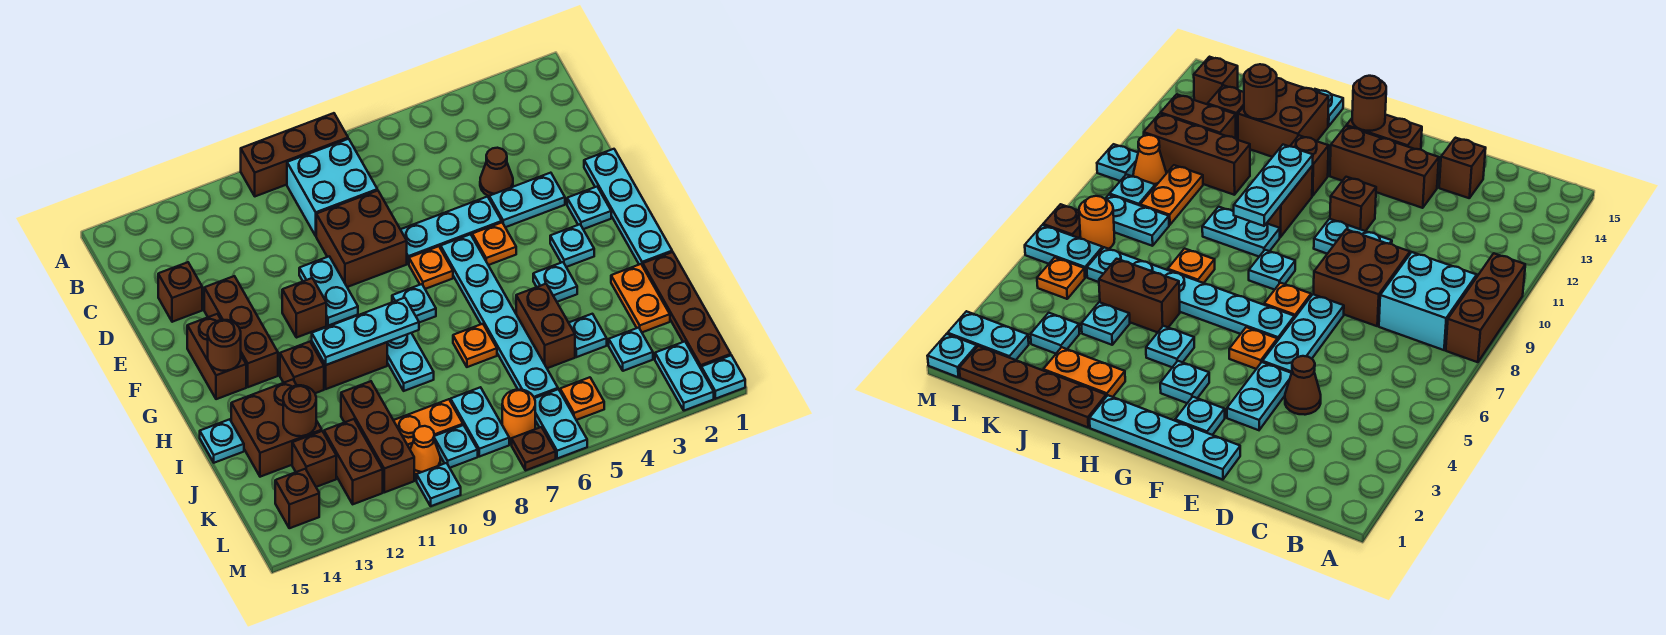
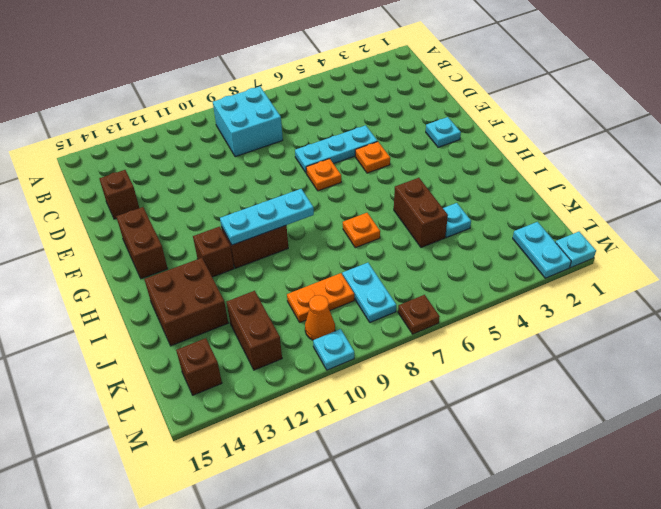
none -> brown brick A8:A10 level 1
none -> brown cone D4 level 1
none -> brown brick D8:E9 level 1
none -> cyan plate E1:H1 level 1

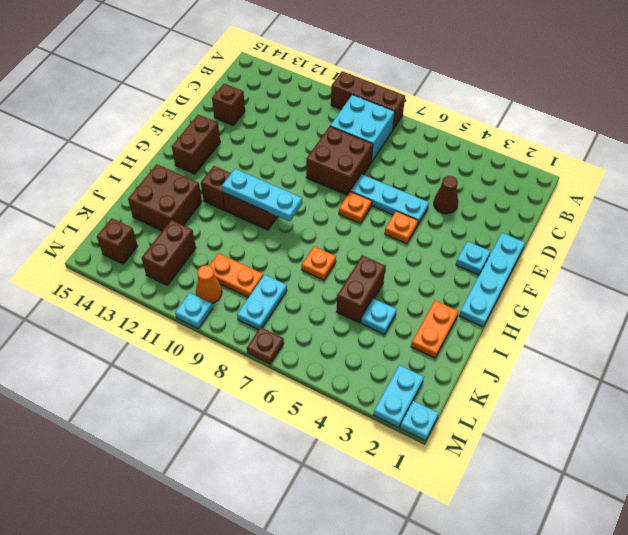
none -> cyan plate E3:E4 level 1
none -> cyan plate E10:F10 level 1
none -> brown brick E13:G13 level 1
none -> cyan plate F6:K6 level 1

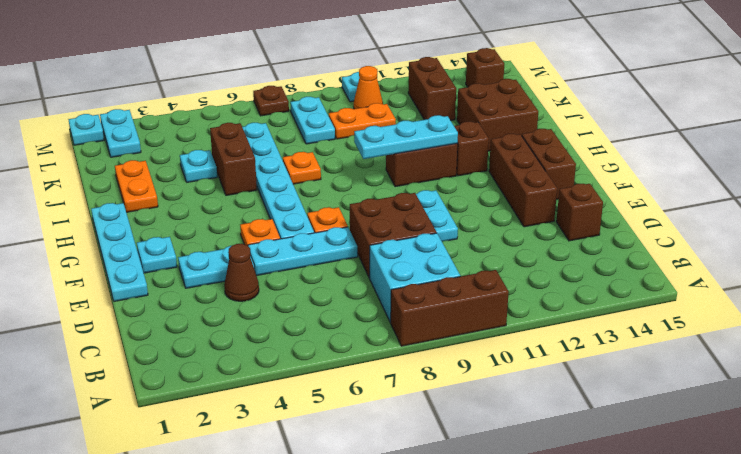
none -> brown brick F11 level 1
none -> cyan plate G3 level 1
none -> cyan plate G8 level 1
none -> cyan plate H4 level 1

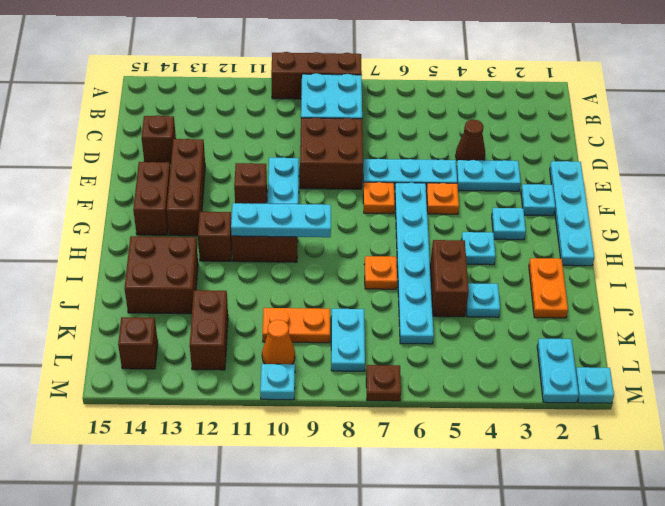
none -> cyan plate G8 level 1
none -> cyan plate H9:I9 level 1
none -> brown plate I1:L1 level 1
none -> cyan plate I15 level 1

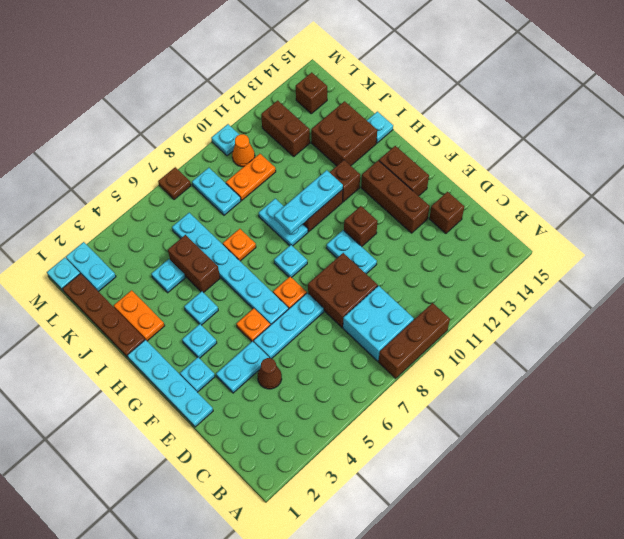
none -> brown brick J11:L11 level 1
none -> cyan plate K3 level 1
none -> brown brick K13 level 1
none -> orange plate L5 level 1

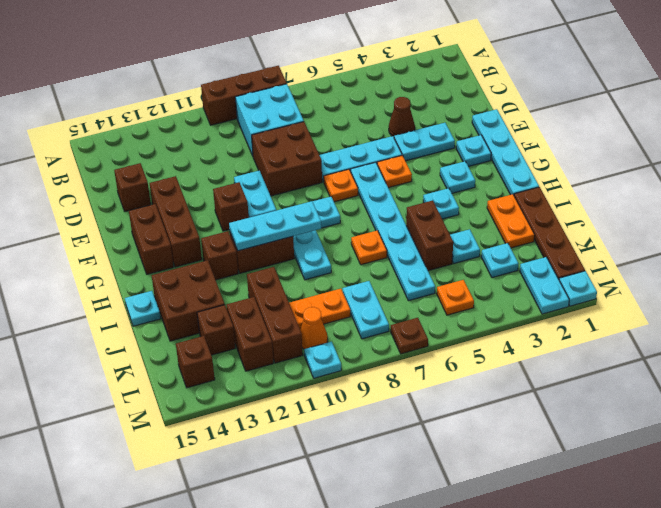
none -> cyan plate L6:M6 level 1
none -> orange round brick L7 level 1
none -> cyan plate L9 level 1
none -> brown round brick G14 level 2

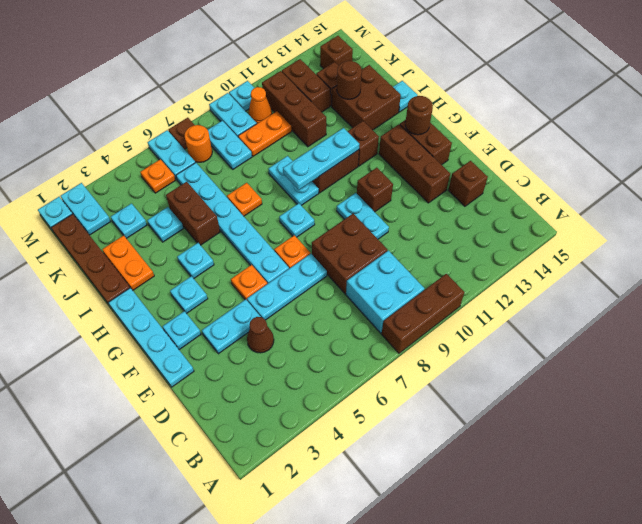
cyan plate L9:M9 level 1 -> cyan plate L9 level 1

